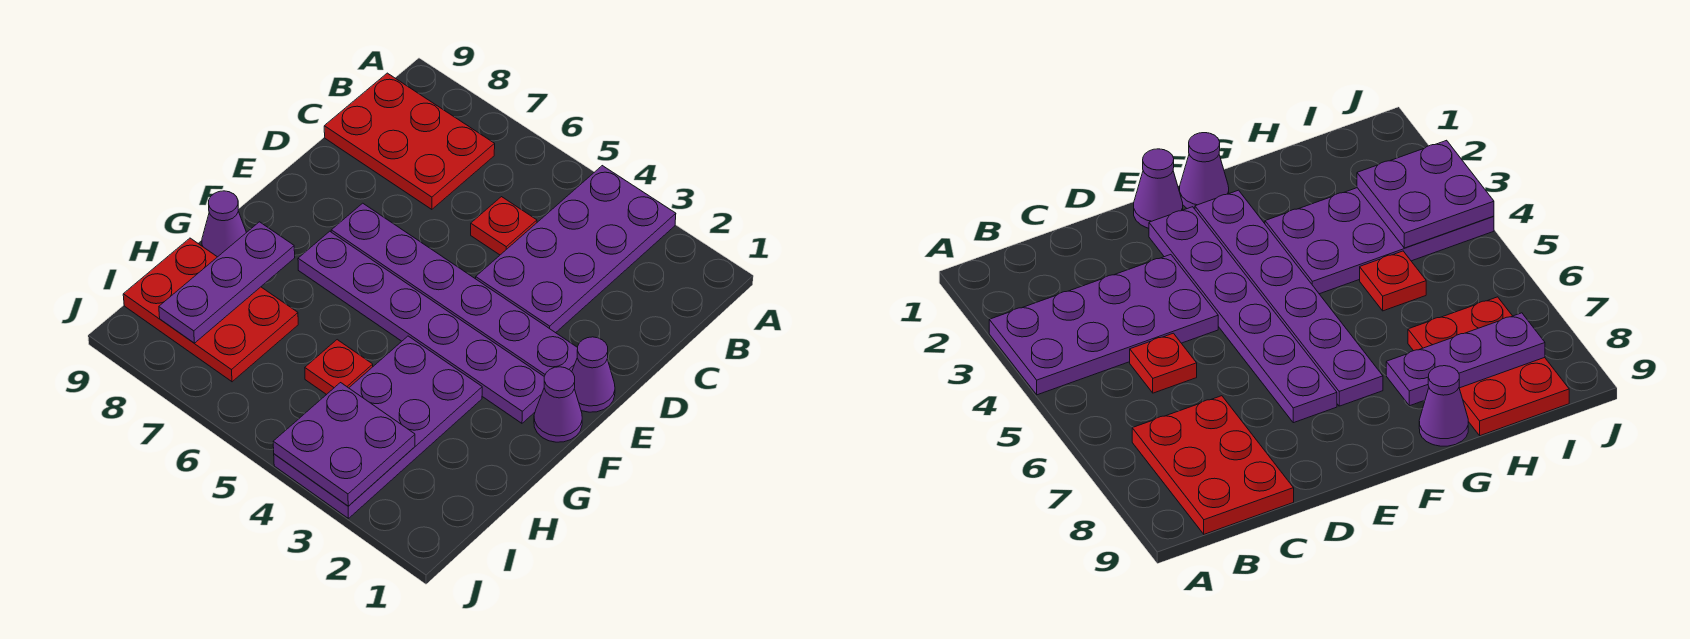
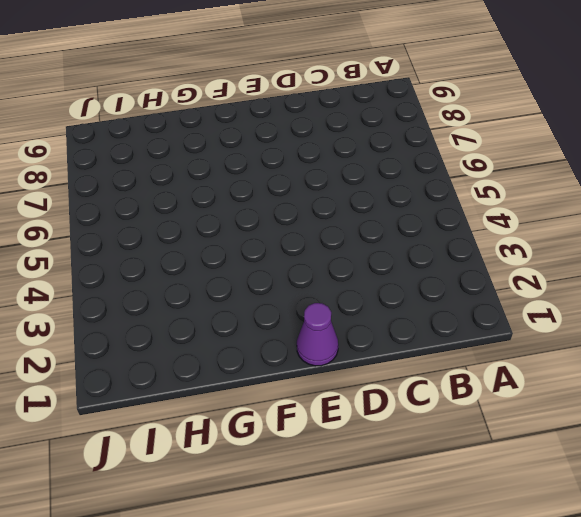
none -> purple plate A3:D4 level 1
none -> red plate B7:C9 level 1
none -> red plate C5 level 1

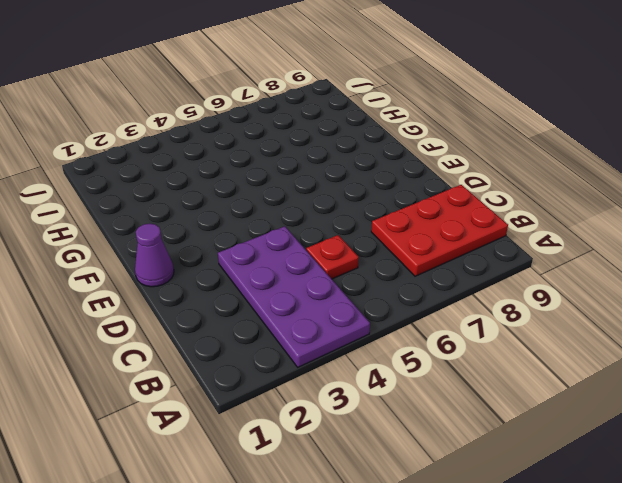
none -> purple plate E2:E7 level 1
none -> purple cone F1 level 1
none -> purple plate F2:F7 level 1

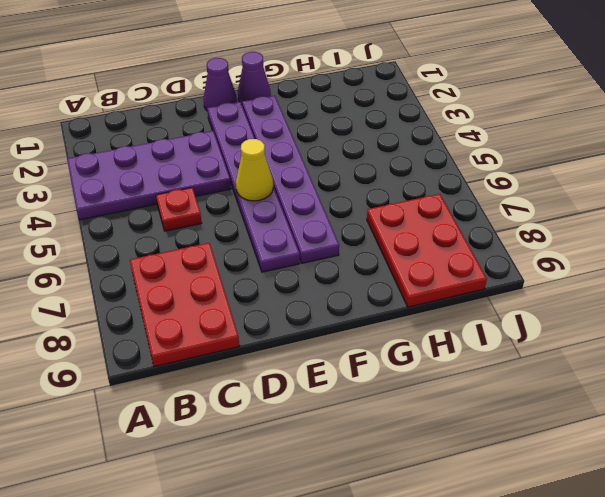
yellow cone E5 level 2 -> none
none -> purple plate G3:J4 level 1
none -> purple cone G9 level 1
none -> red plate H5 level 1

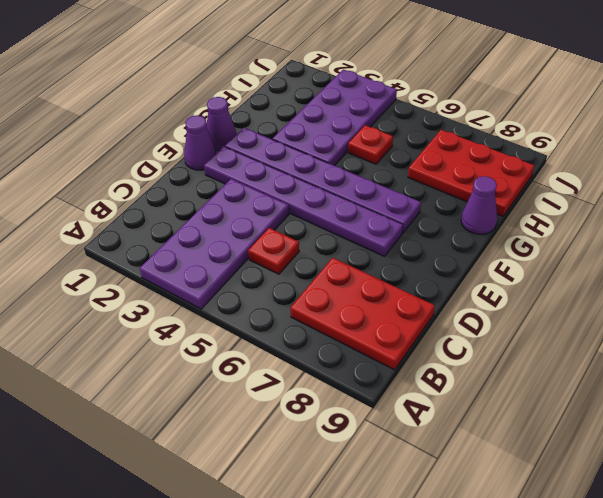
none -> purple plate G8:I8 level 2
none -> purple plate I3:J4 level 2

